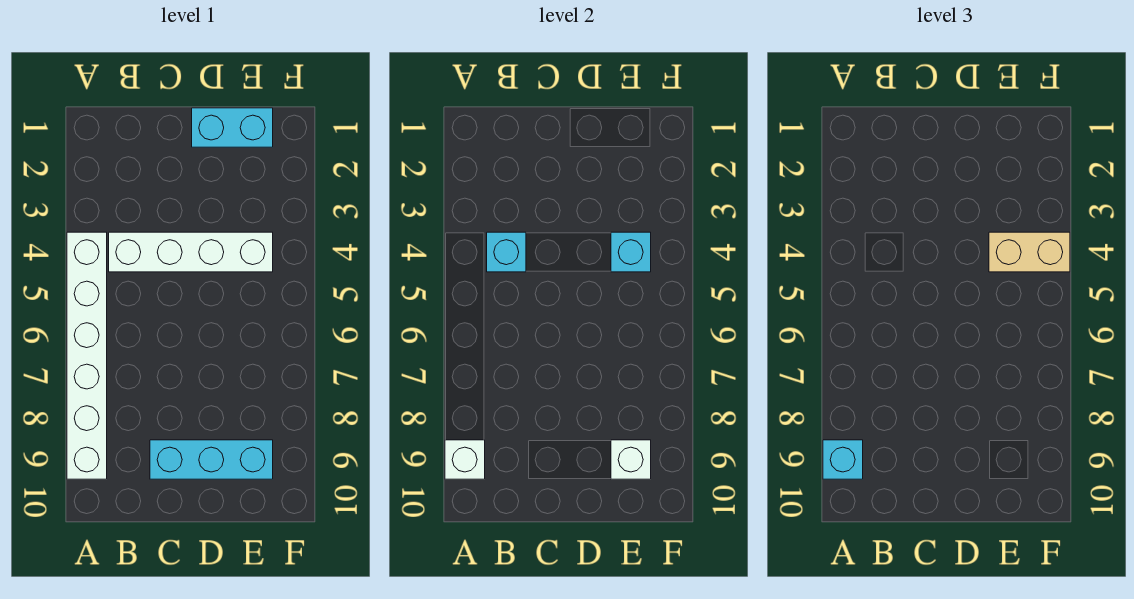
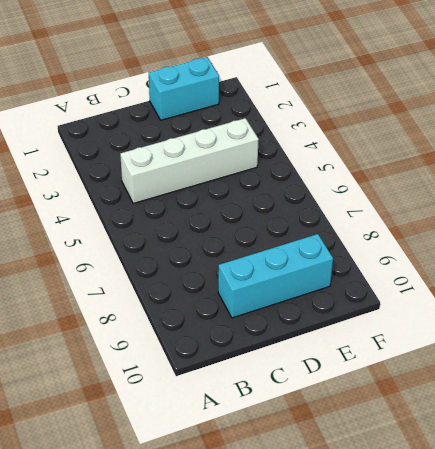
none -> white brick A4:A9 level 1
none -> white brick A9 level 2

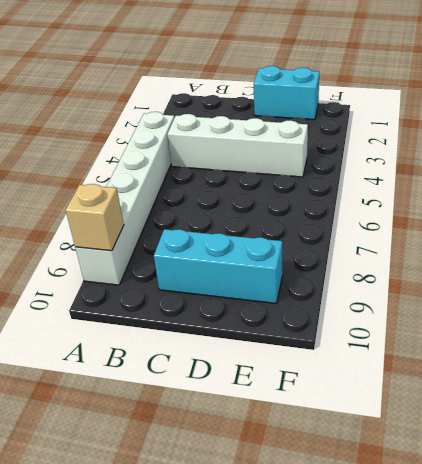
tan brick A9 level 2 -> white brick A9 level 2
none -> cyan brick B4 level 2
none -> cyan brick E4 level 2

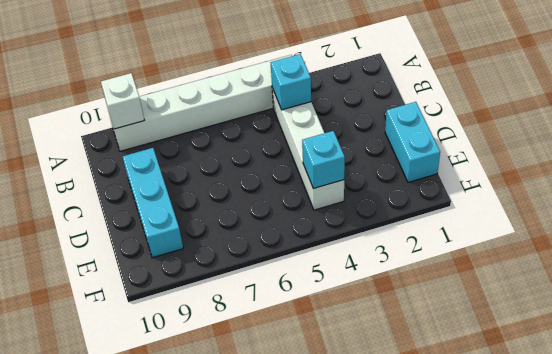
none -> white brick E9 level 2
none -> cyan brick A9 level 3

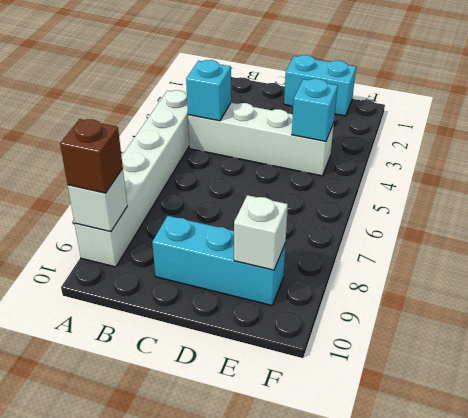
brown brick A9 level 3 -> cyan brick A9 level 3
none -> tan brick E4:F4 level 3

